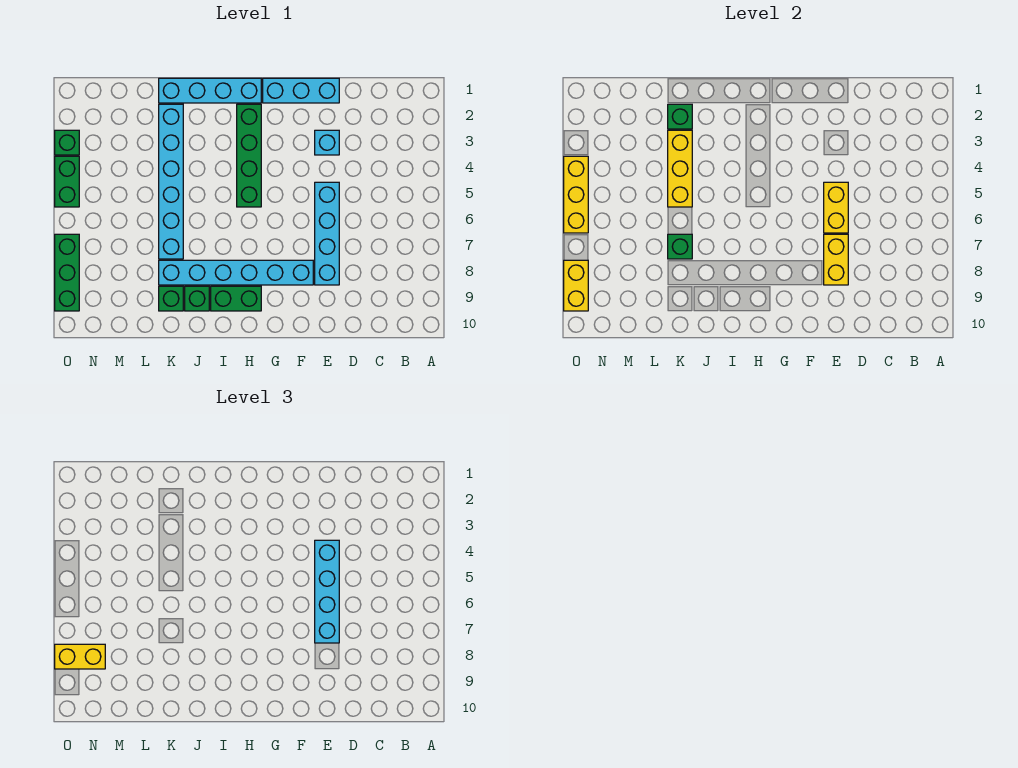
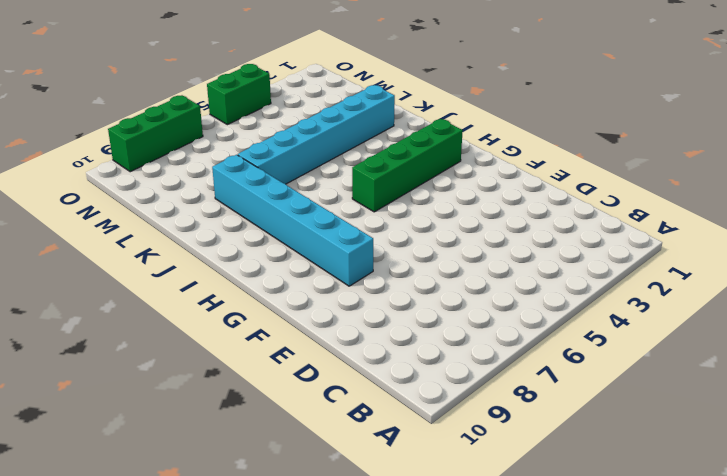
none -> cyan brick E1:G1 level 1
none -> cyan brick E3 level 1
none -> cyan brick E5:E8 level 1

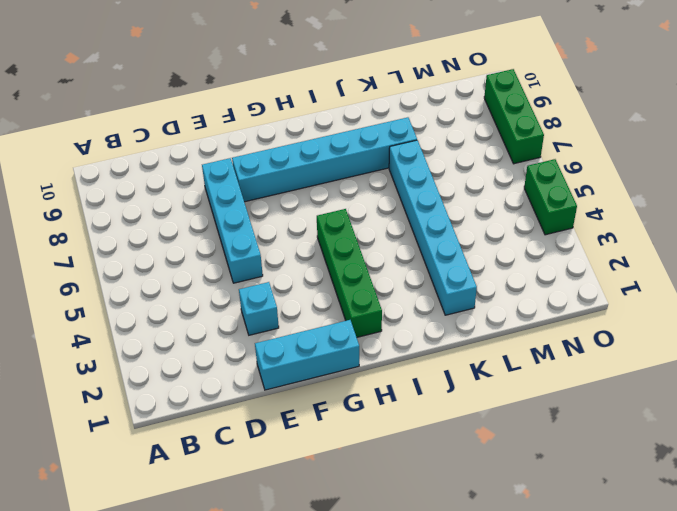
none -> cyan brick H1:K1 level 1
none -> green brick H9:I9 level 1
none -> green brick J9 level 1

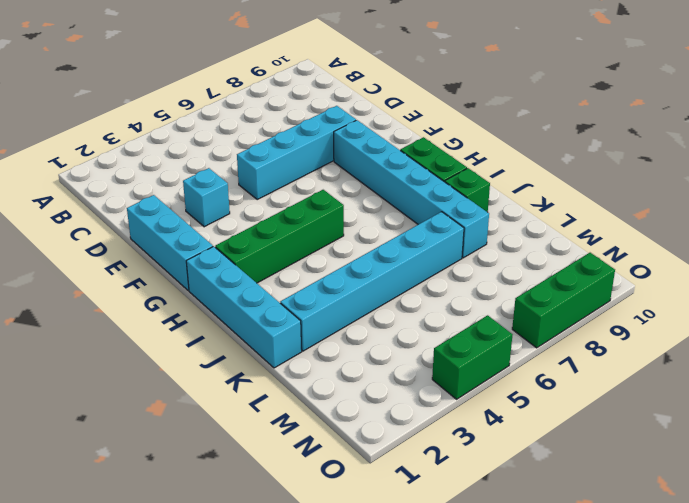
none -> green brick K9 level 1
none -> green brick O3 level 1
none -> yellow brick E5:E6 level 2

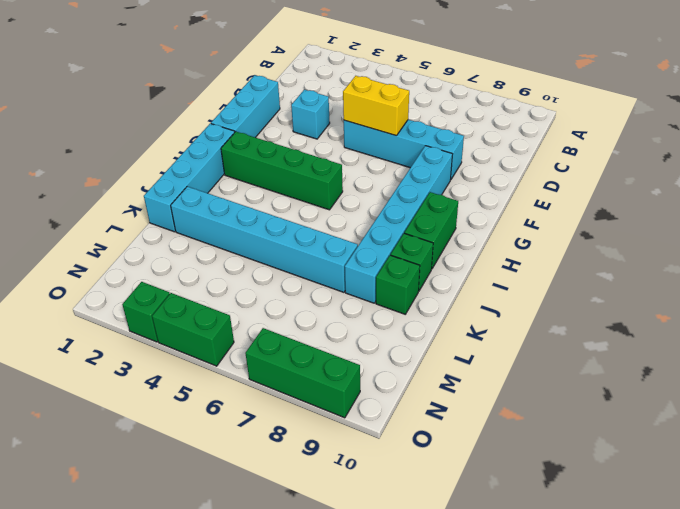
none -> yellow brick E7:E8 level 2
none -> green brick K2 level 2
none -> yellow brick K3:K5 level 2

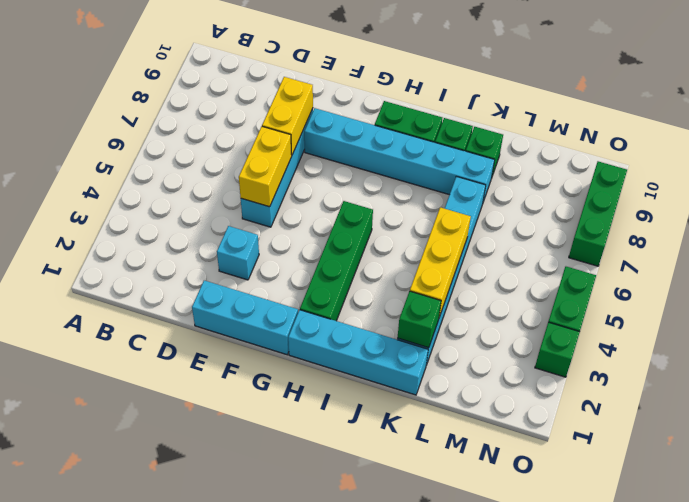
none -> green brick K7 level 2
none -> yellow brick O4:O6 level 2
none -> yellow brick O8:O9 level 2

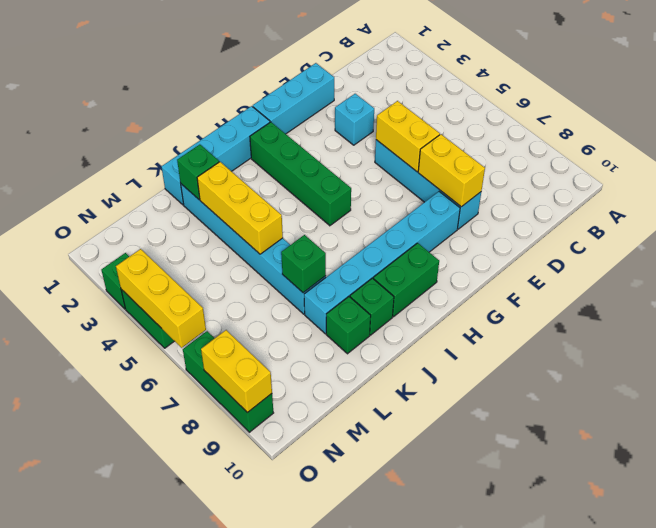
none -> cyan brick E4:E7 level 3
none -> yellow brick N8:O8 level 3

